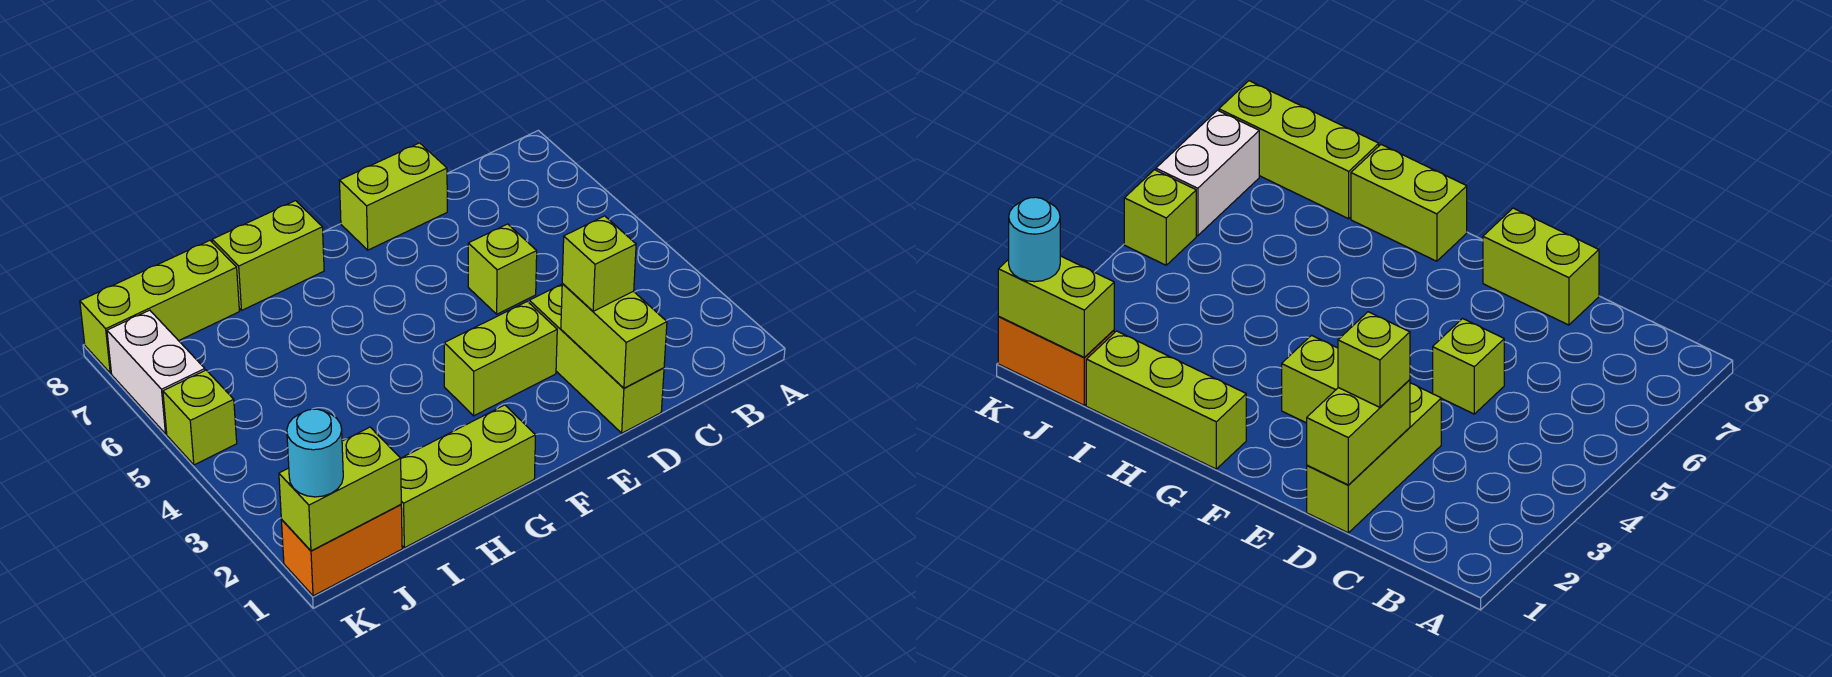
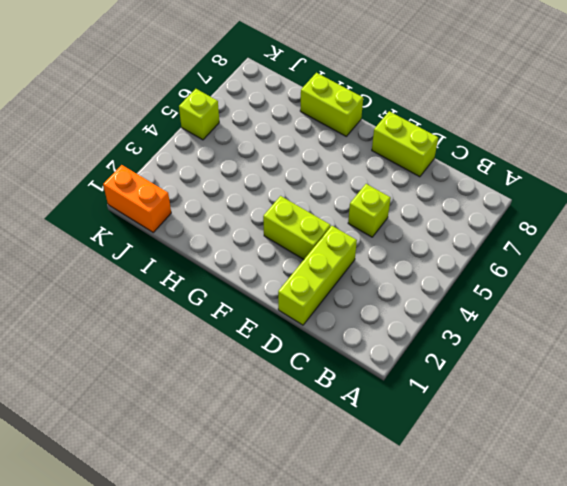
none -> lime brick G1:I1 level 1
none -> lime brick I8:K8 level 1
none -> white brick K6:K7 level 1

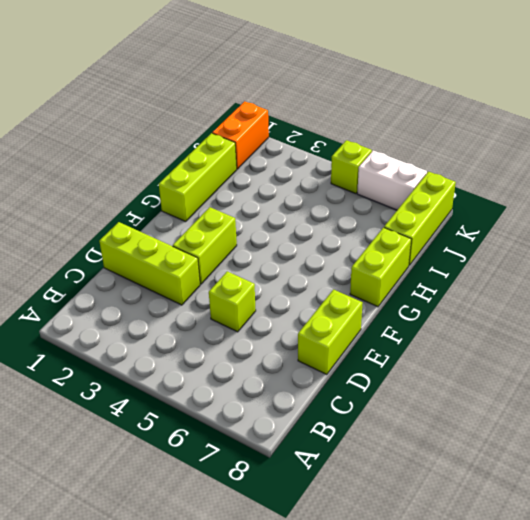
none -> lime brick D1:D2 level 2
none -> lime brick J1:K1 level 2
none -> lime brick D2 level 3

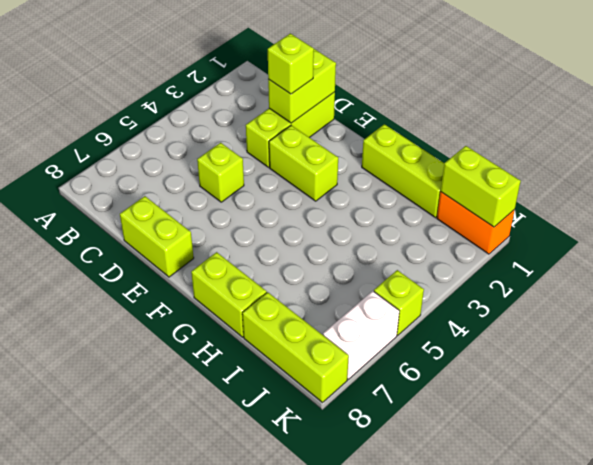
none -> cyan round brick K1 level 3

